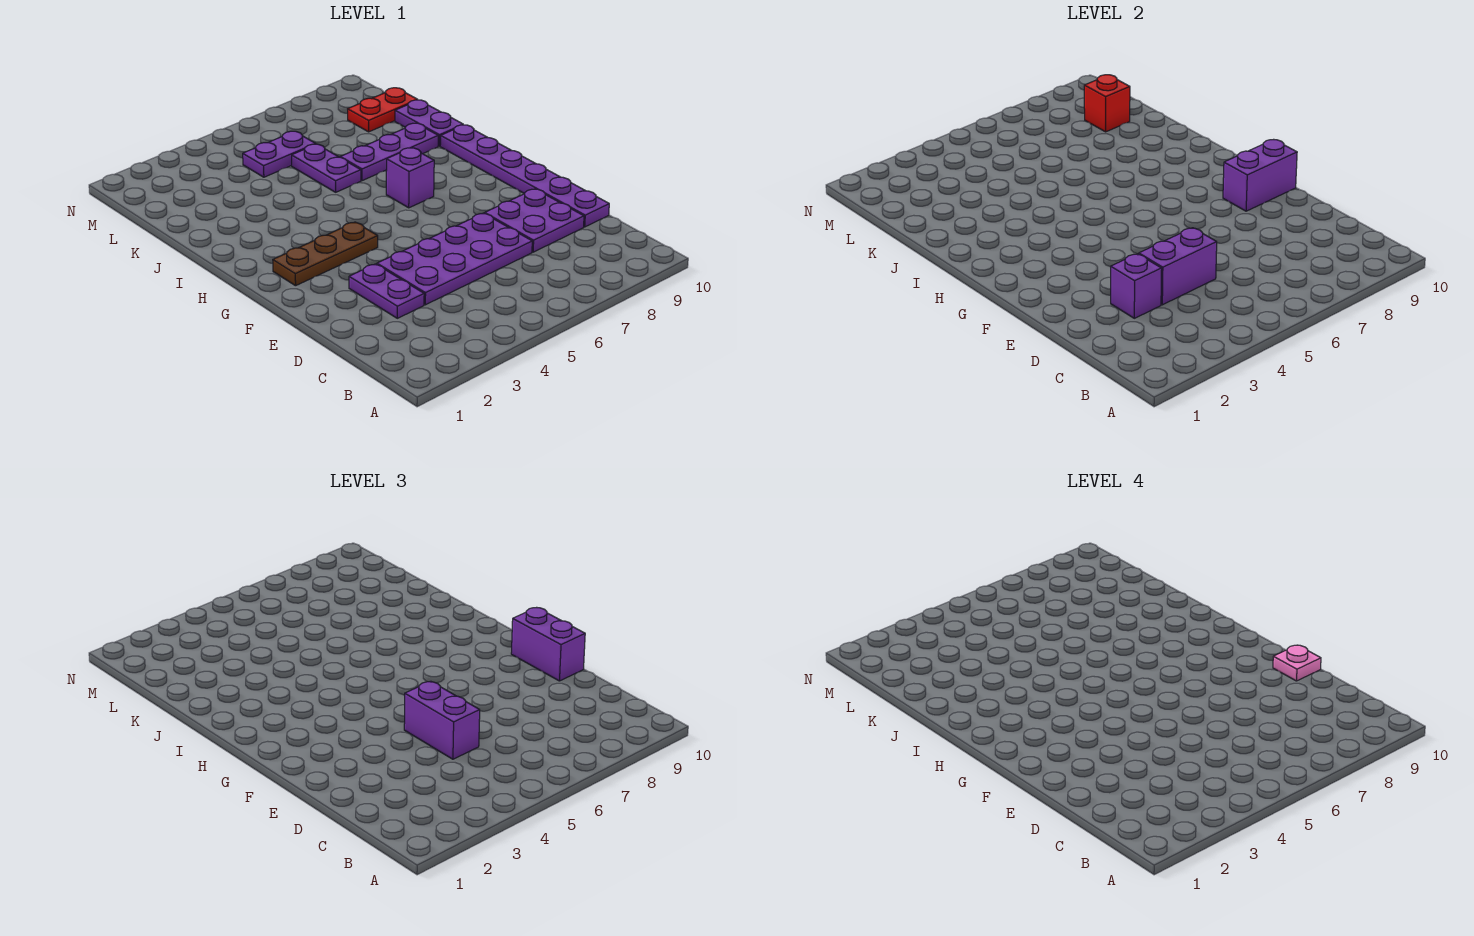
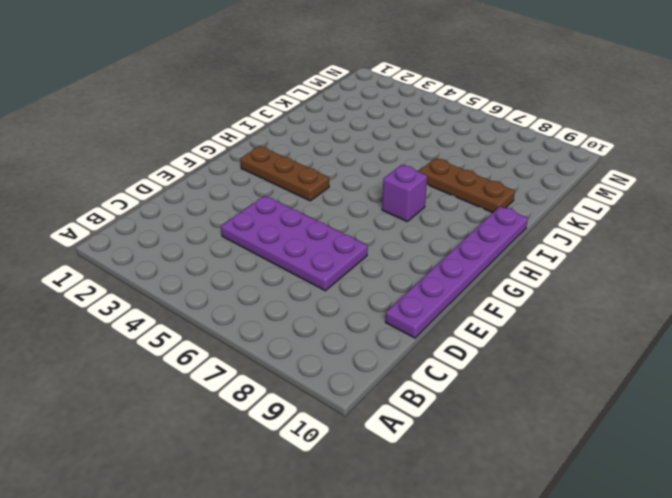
brown plate J7:J9 level 1 -> purple plate J7:J9 level 1
none -> purple plate D3:E3 level 1
none -> purple plate D8:E9 level 1
none -> purple plate J6:K6 level 1

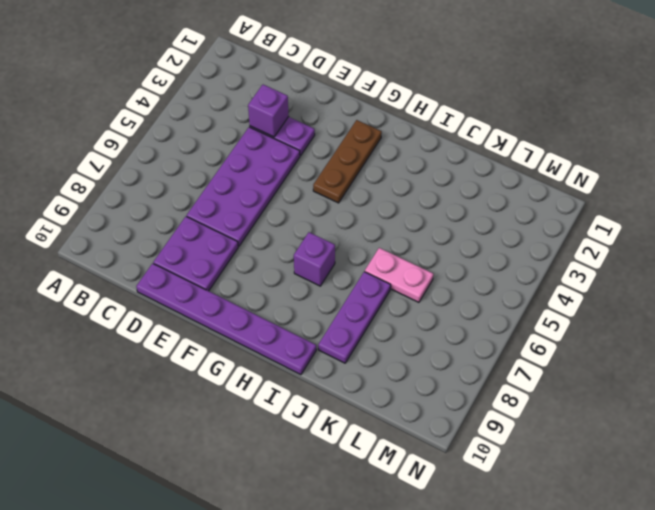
pink plate J6:K6 level 1 -> purple plate J6:K6 level 1
none -> purple plate J10:K10 level 1
none -> purple plate L5:L6 level 1
none -> red plate L9:L10 level 1

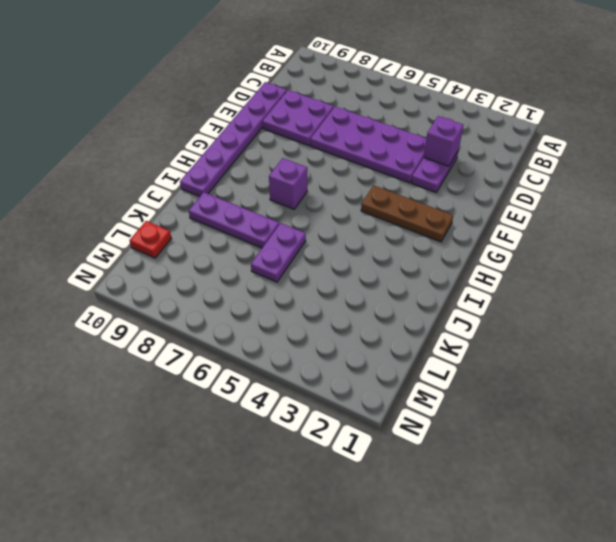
red plate L10 level 1 -> red plate L9:L10 level 1
none -> purple plate J10:K10 level 1
none -> purple plate L5:L6 level 1
none -> purple brick D4:D5 level 2

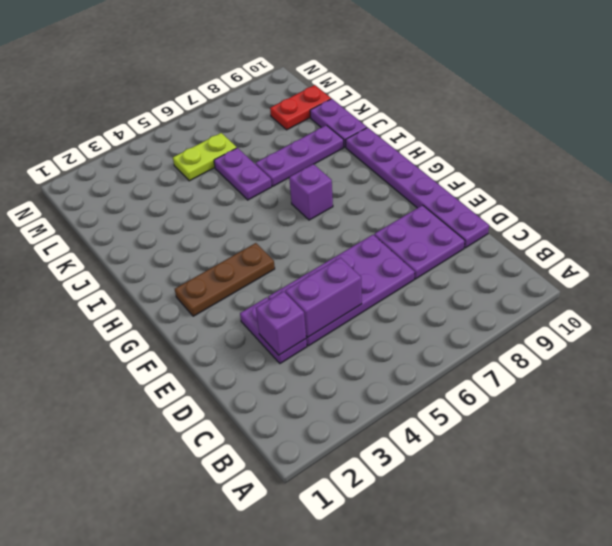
lime plate L5:L6 level 1 -> purple plate L5:L6 level 1
none -> purple brick F9:F10 level 2
none -> red brick L9 level 2
none -> purple brick D5:E5 level 3

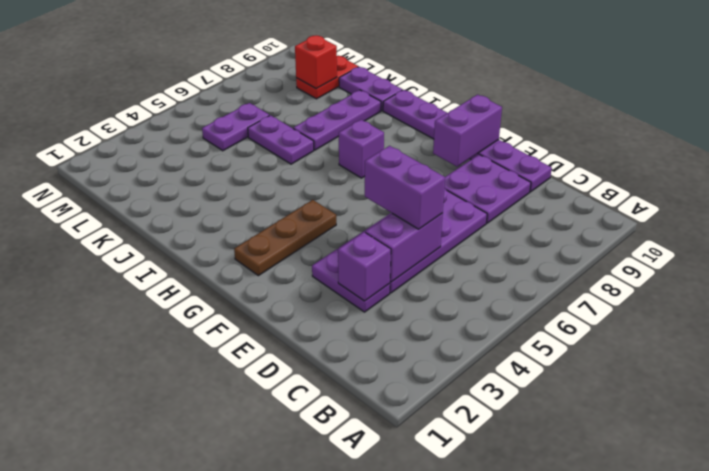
none -> purple brick E10:F10 level 3
none -> pink plate E10 level 4

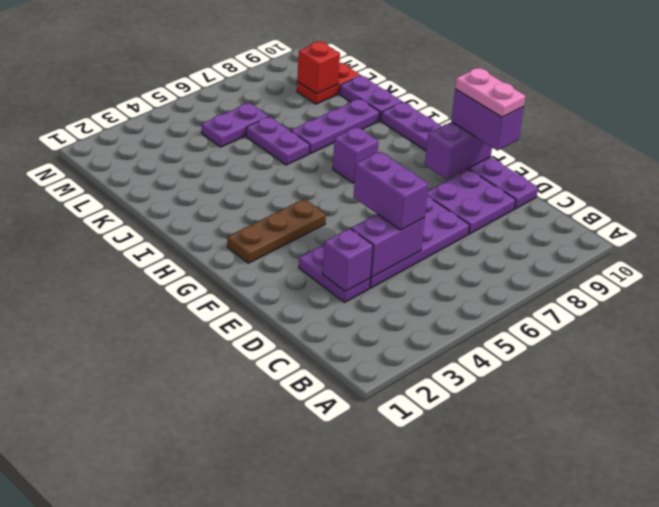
pink plate E10:F10 level 4 -> pink plate E10 level 4

